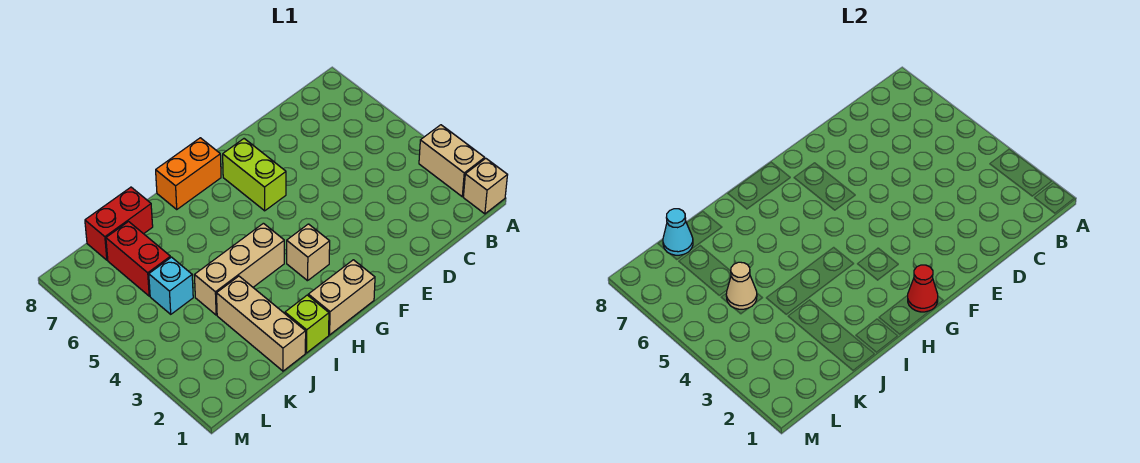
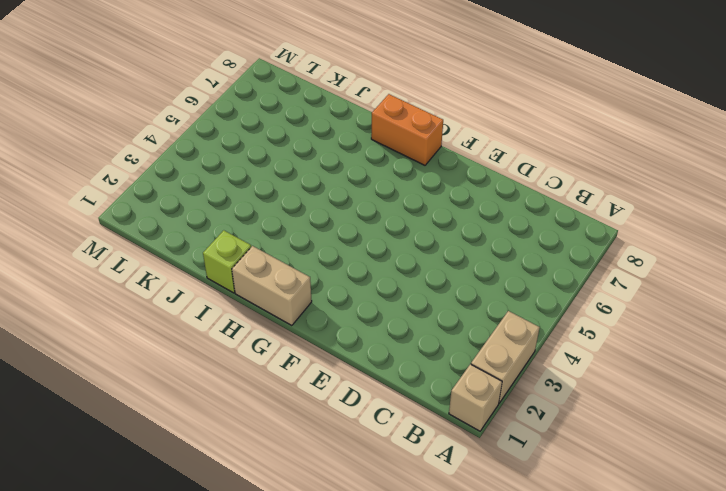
none -> lime brick F6:F7 level 1
none -> tan brick G3 level 1
none -> tan brick H4:J4 level 1

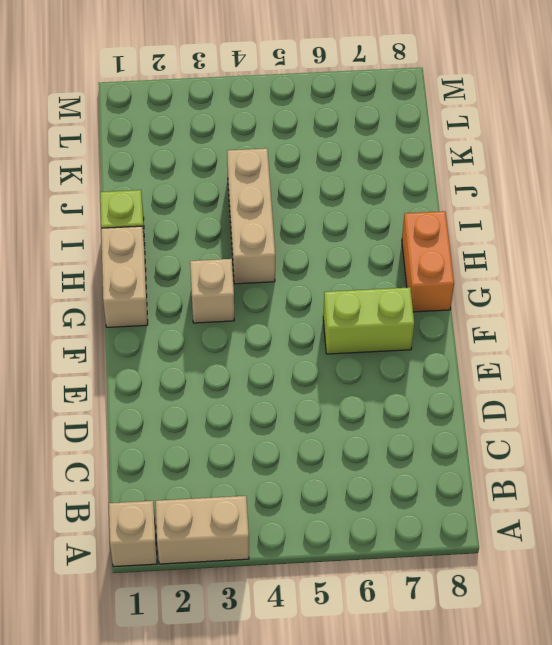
none -> tan brick J1:J3 level 1
none -> red brick J8:K8 level 1
none -> cyan brick K5 level 1

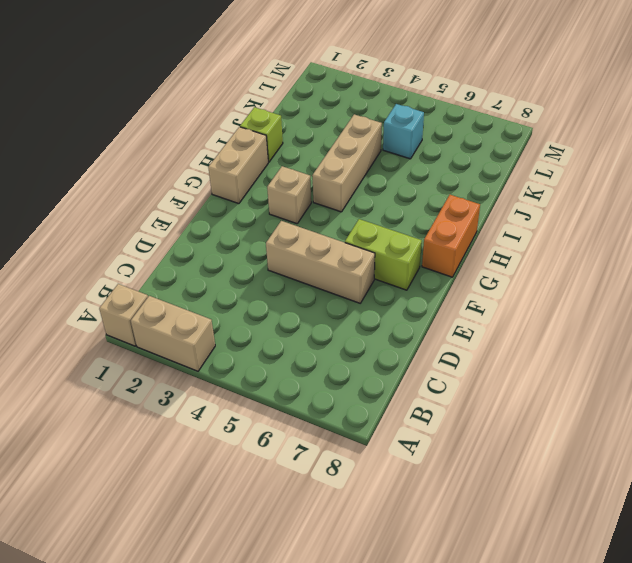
tan brick E4:E6 level 1 -> tan brick J1:J3 level 1
none -> red brick J8:K8 level 1
none -> red brick K6:K7 level 1
none -> red cone G1 level 2

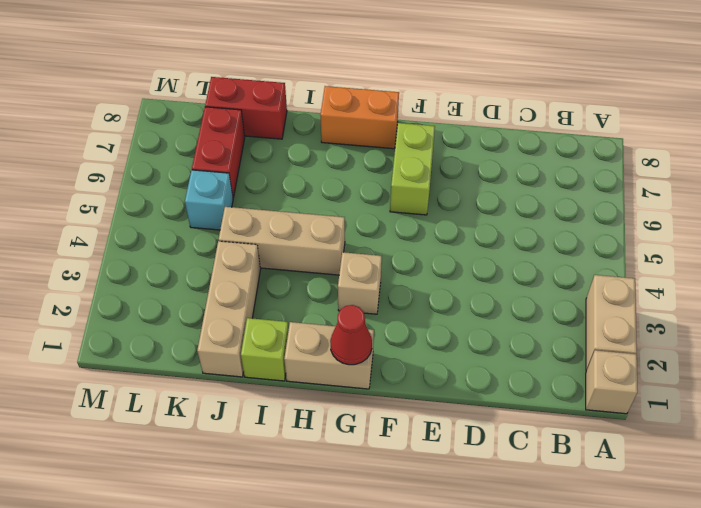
none -> tan cone K5 level 2
none -> cyan cone K8 level 2

